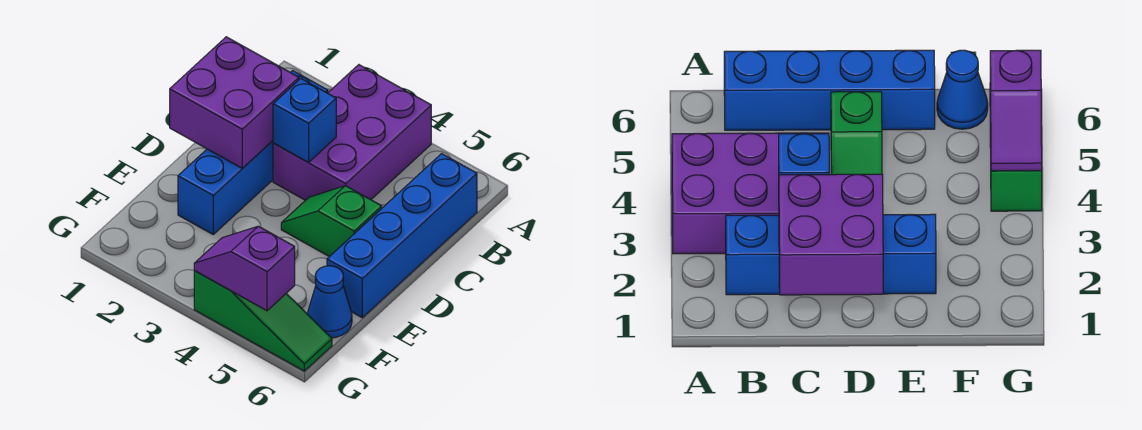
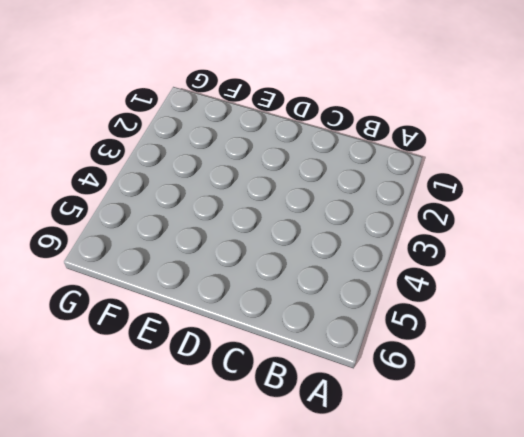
none -> purple brick A3:C4 level 1
none -> blue brick B2:E2 level 1

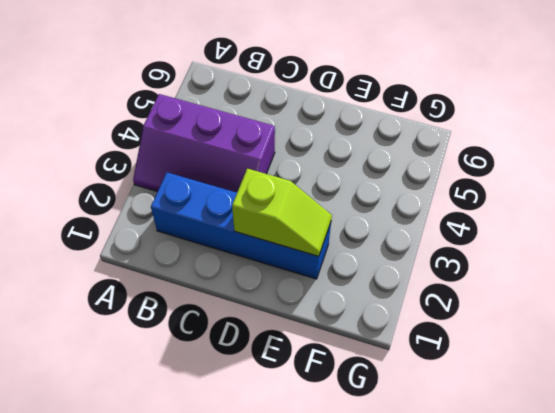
purple slope A3:C4 level 1 top 4 -> purple brick A3:C4 level 1
lime slope D2:E2 level 2 top D -> purple brick C1:D2 level 2
none -> blue brick B6:E6 level 1
none -> green slope D4:D5 level 1 top 5

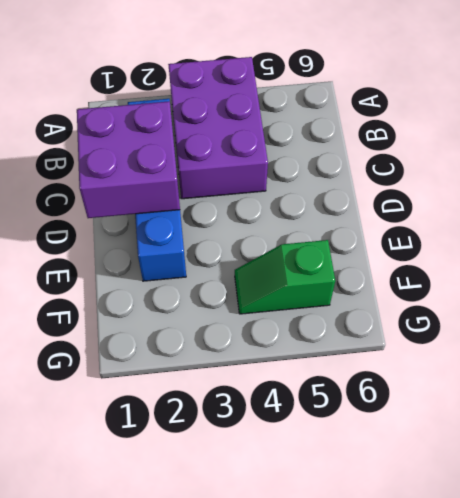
green slope F4:F5 level 1 top 5 -> green slope D4:D5 level 1 top 5
none -> blue brick B6:E6 level 1
none -> blue cone F6 level 1

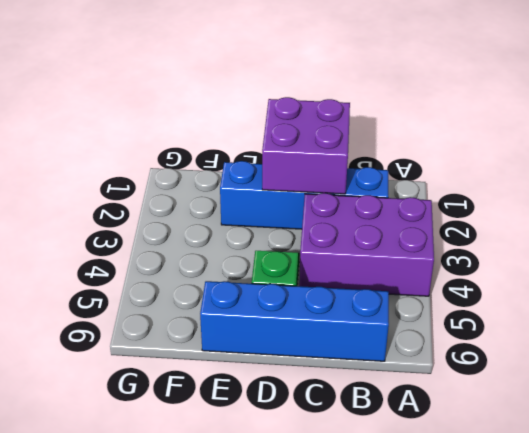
none -> blue cone F6 level 1
none -> green slope G4:G6 level 1 top 4

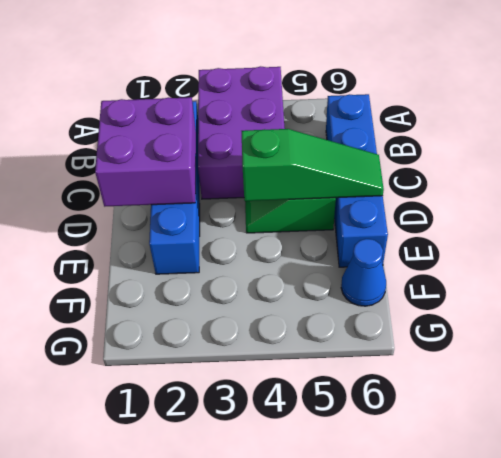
green slope D4:D6 level 2 top 4 -> green slope G4:G6 level 1 top 4
none -> blue brick C3 level 2
none -> purple slope G4:G5 level 2 top 5

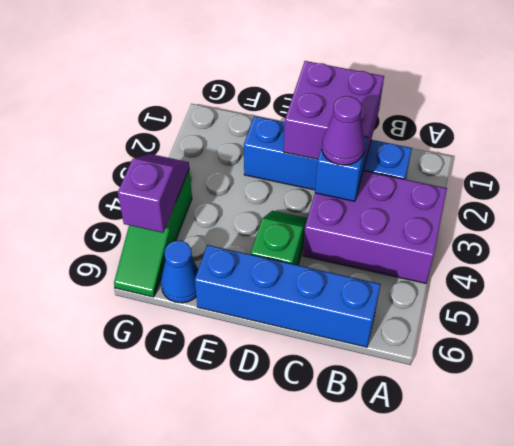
purple cone C3 level 3 -> none

